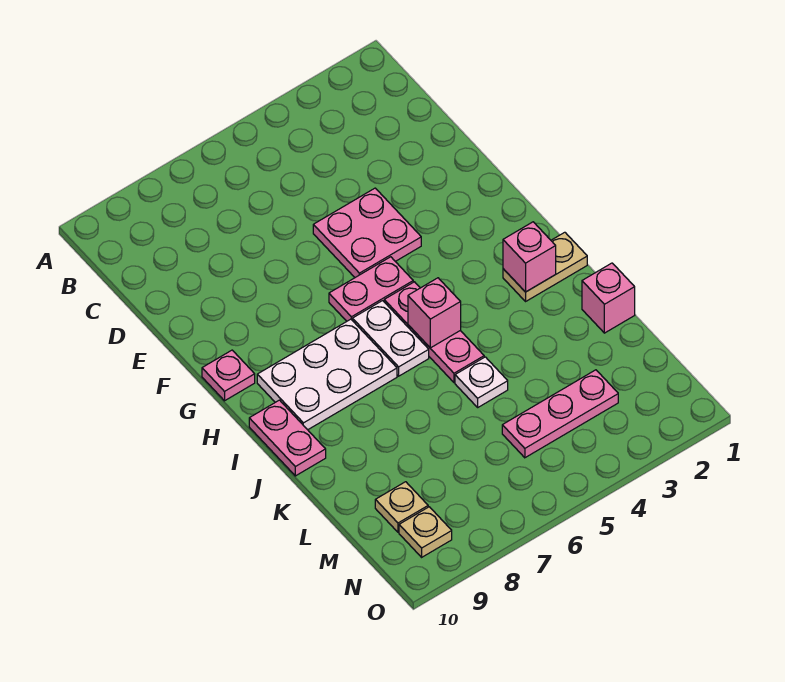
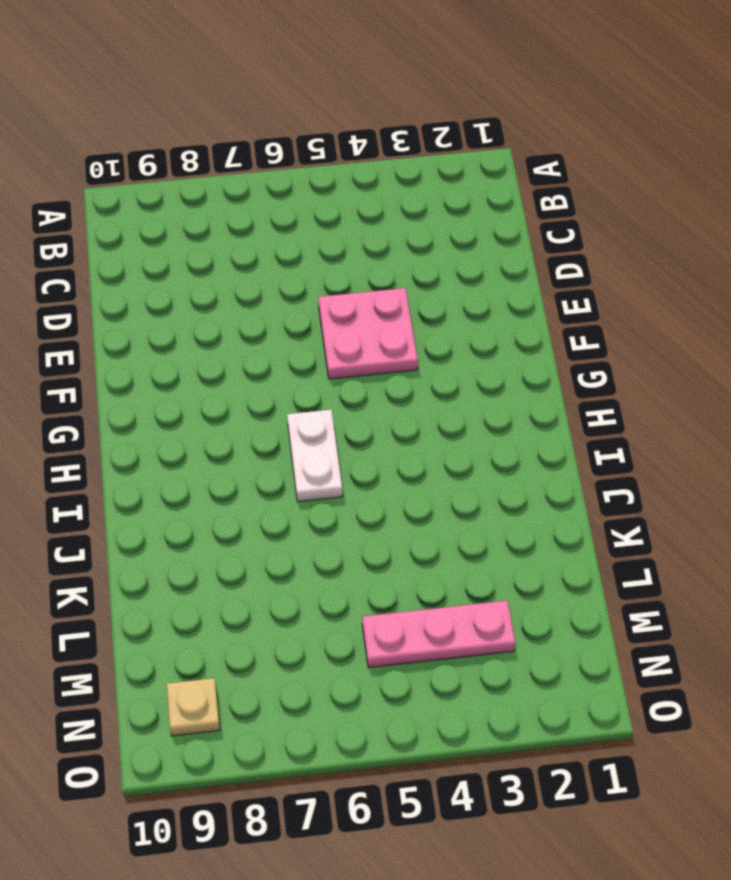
none -> pink plate G5:G6 level 1
none -> pink plate G10 level 1
none -> pink plate H5:J5 level 1

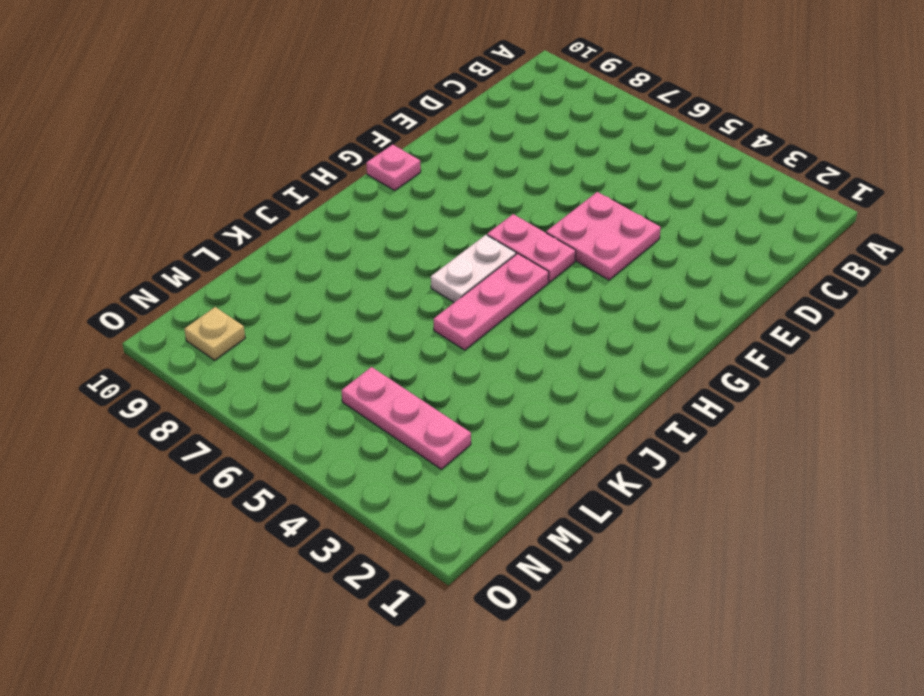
none -> white plate H7:I9 level 1
none -> tan plate I1:I2 level 1
none -> pink plate I10:J10 level 1

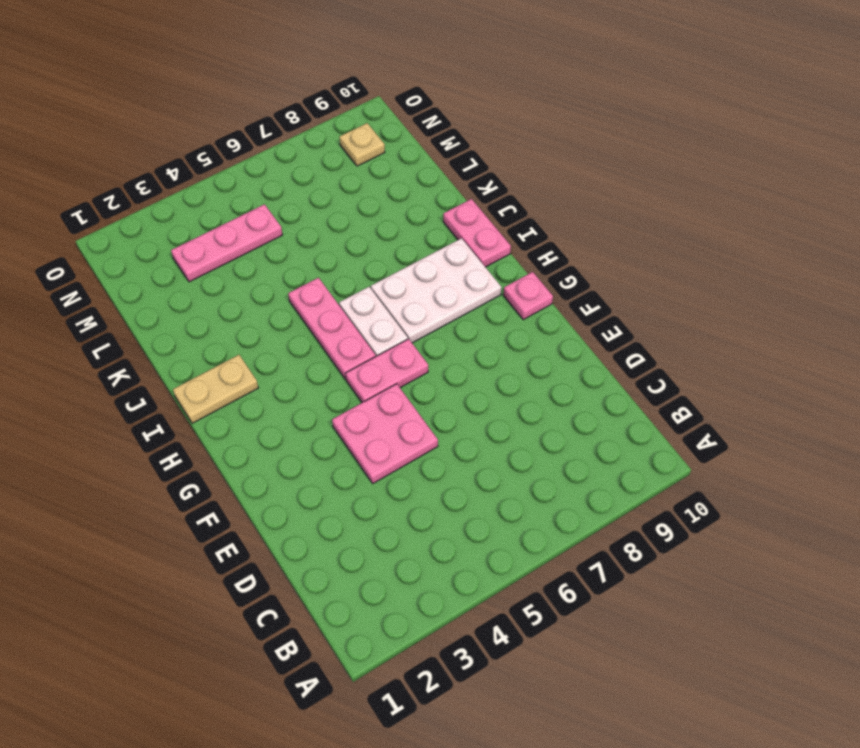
none -> pink brick K1 level 1
none -> white plate K5 level 1
none -> tan plate M9 level 1

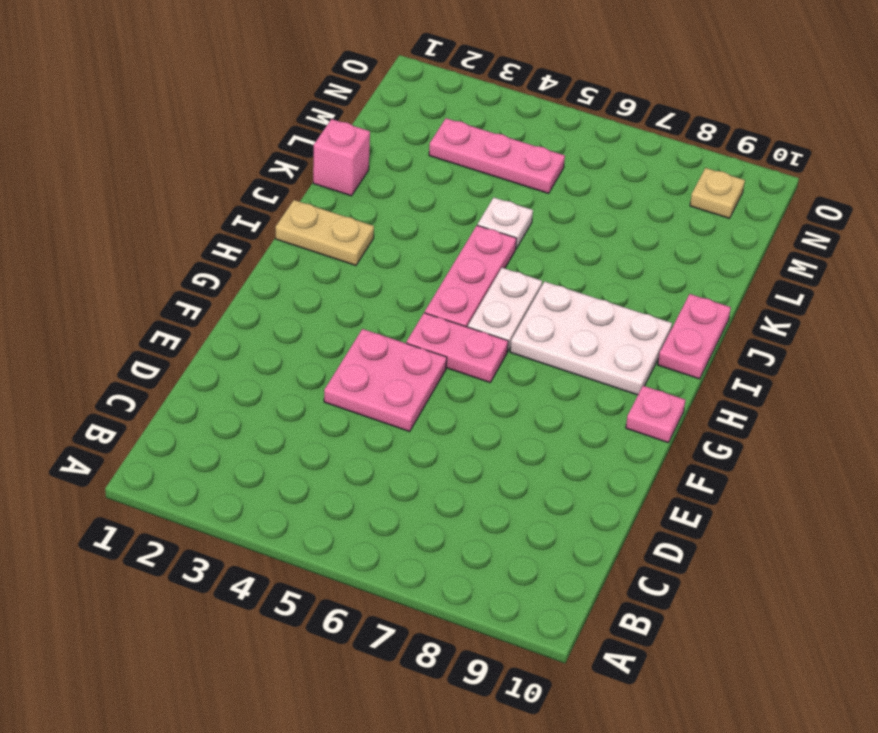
none -> tan plate M9 level 1
none -> pink brick I2 level 2
none -> pink brick I5 level 2

